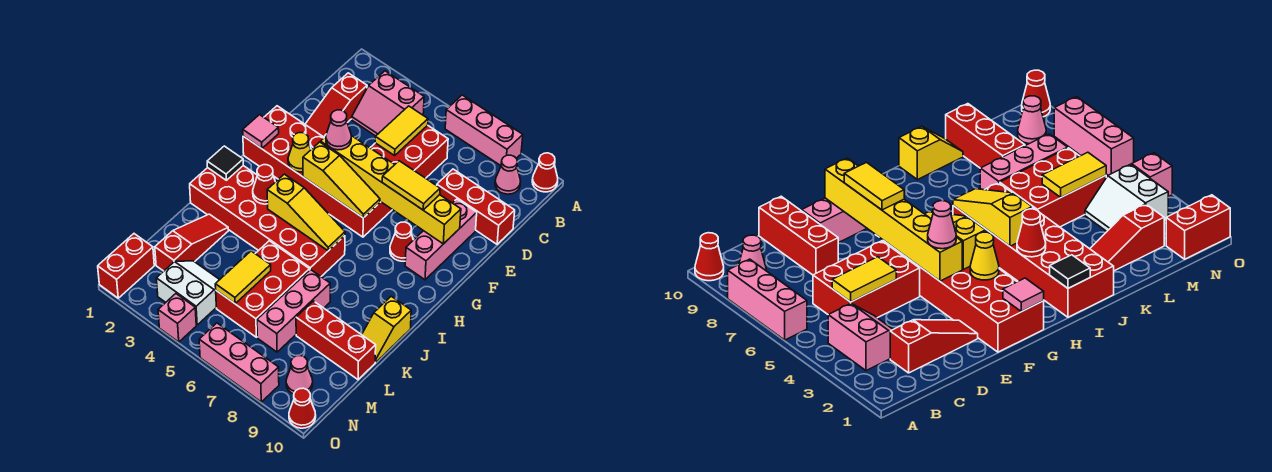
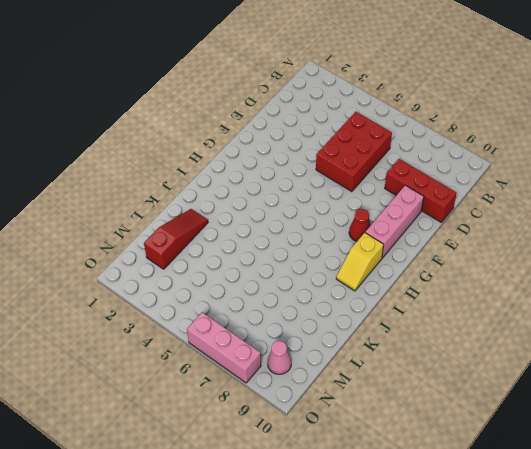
yellow slope H9:I9 level 1 top H -> yellow slope J10:K10 level 1 top J
none -> pink brick A6:A8 level 1
none -> red cone A10 level 1
none -> pink slope B3:C4 level 1 top B
none -> pink cone B9 level 1

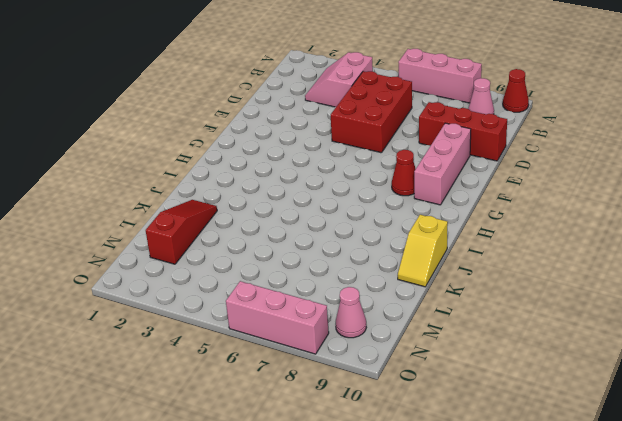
pink slope B3:C4 level 1 top 4 -> pink slope B3:C4 level 1 top B
none -> red slope C2:E2 level 1 top C
none -> red brick F1:G6 level 1
none -> red brick I1:J6 level 1
none -> red brick K5:M6 level 1

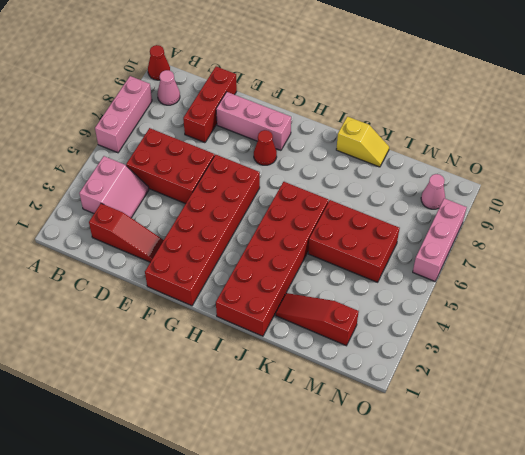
none -> pink brick K7:M7 level 1
none -> red brick L8:L10 level 1
none -> white slope M3:N4 level 1 top N
none -> red brick N1:O1 level 1

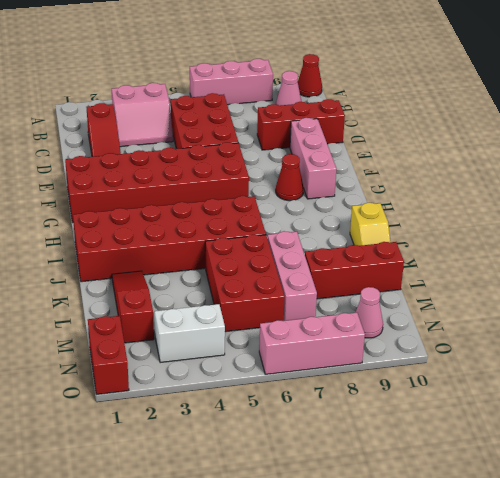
none -> pink brick O4 level 1
none -> red cone O10 level 1
none -> yellow tile C5:D5 level 2
none -> yellow brick F4:F9 level 2

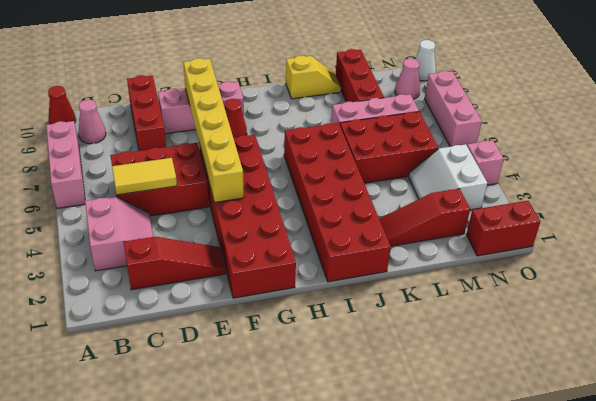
white cone O10 level 1 -> red cone O10 level 1
none -> pink tile G1 level 2
none -> yellow cone G3 level 2
none -> yellow slope G4:G6 level 2 top 4
none -> black tile I1 level 2

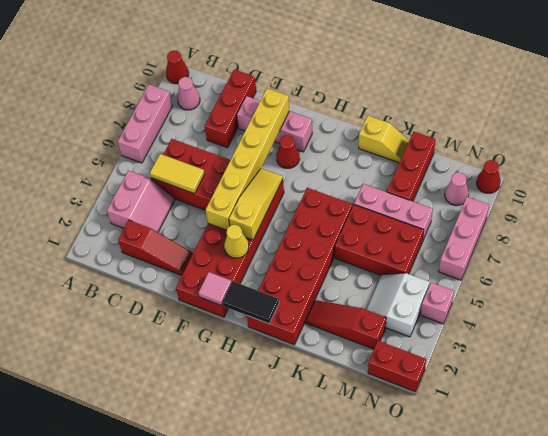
black tile H1:I1 level 2 -> black tile I1 level 2
none -> red cone I3 level 2
none -> yellow slope I4:I6 level 2 top 4
none -> yellow tile L5:M5 level 2
none -> pink cone F4 level 3

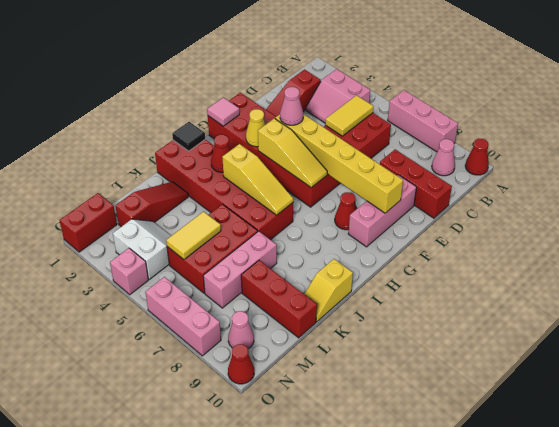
none -> yellow tile F7:F8 level 3

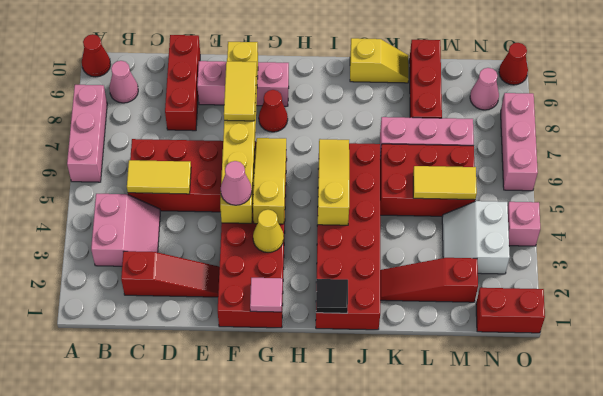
none -> red cone I3 level 2

